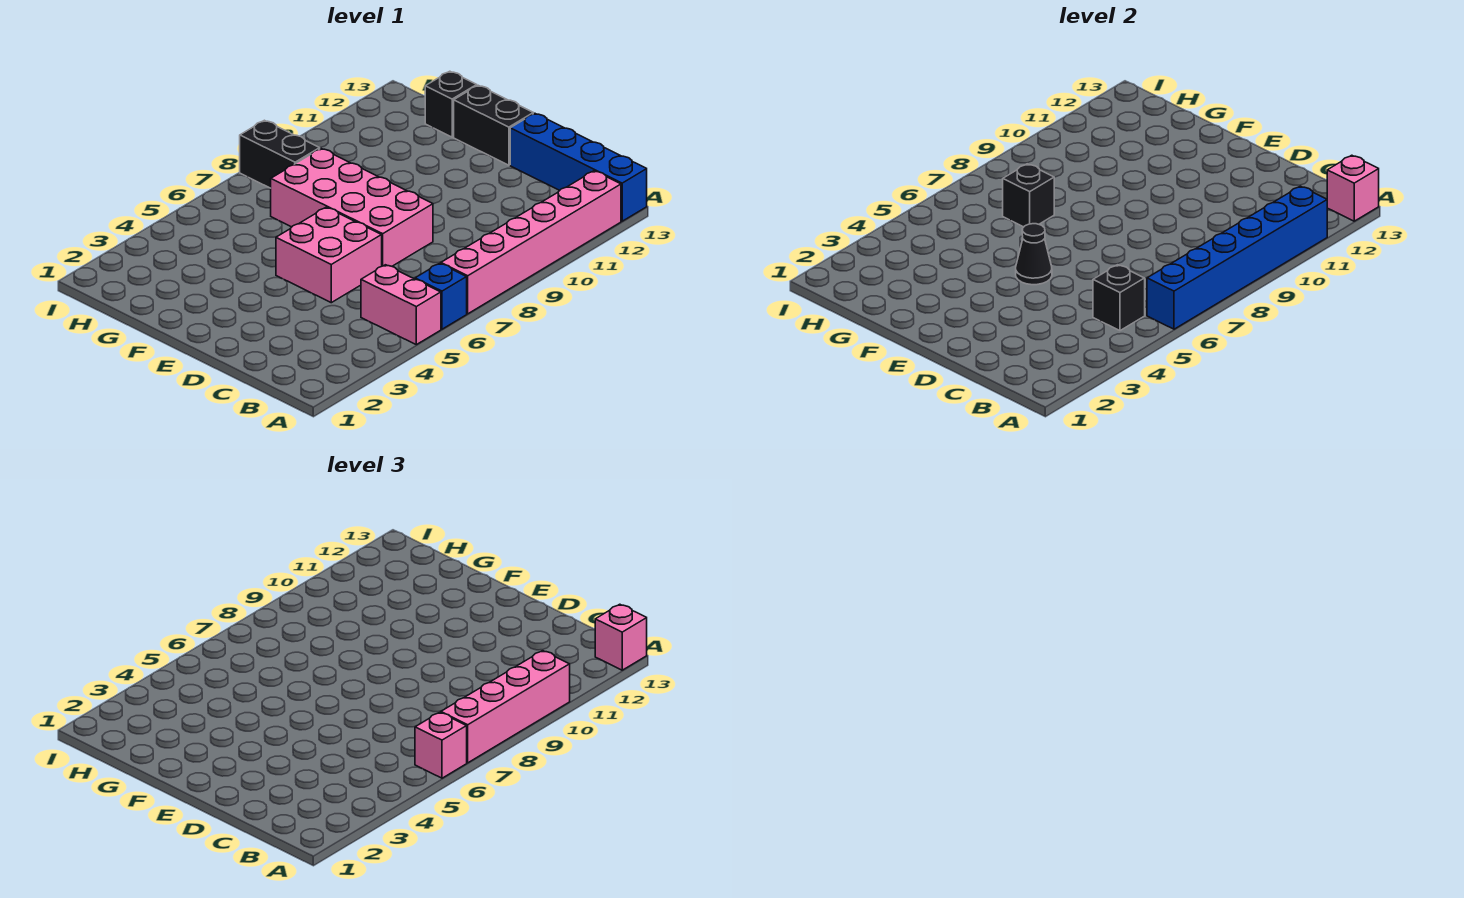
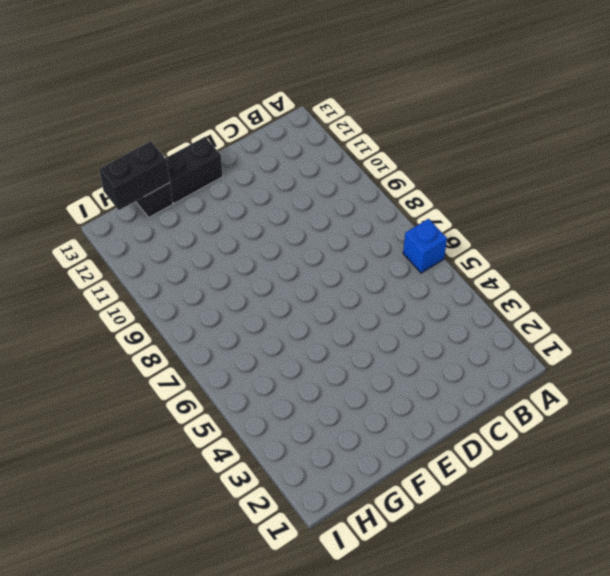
black brick G13:H13 level 2 -> black brick H8:I8 level 1
none -> pink brick A5:B5 level 1
none -> pink brick A7:A12 level 1
none -> blue brick A13:D13 level 1

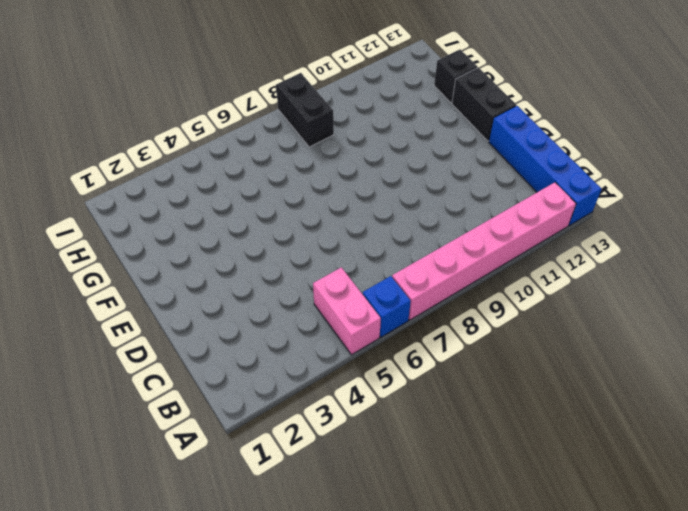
none -> pink brick D5:E6 level 1
none -> pink brick D7:G8 level 1
none -> blue brick A6:A11 level 2

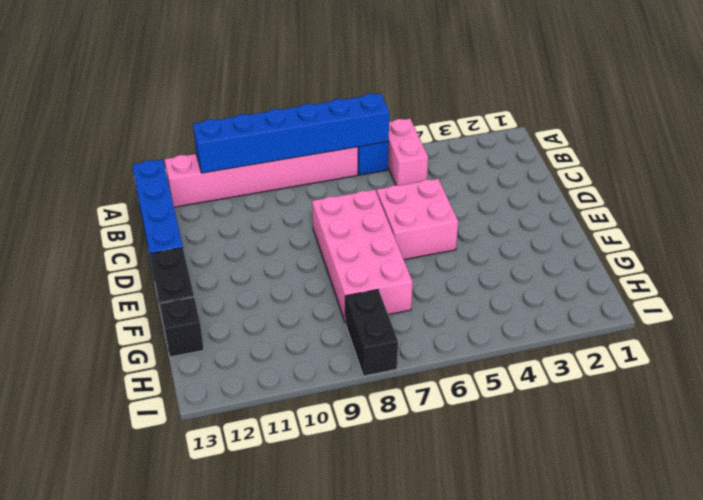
none -> pink brick A13 level 2
none -> black brick B5 level 2
none -> black cone E5 level 2

